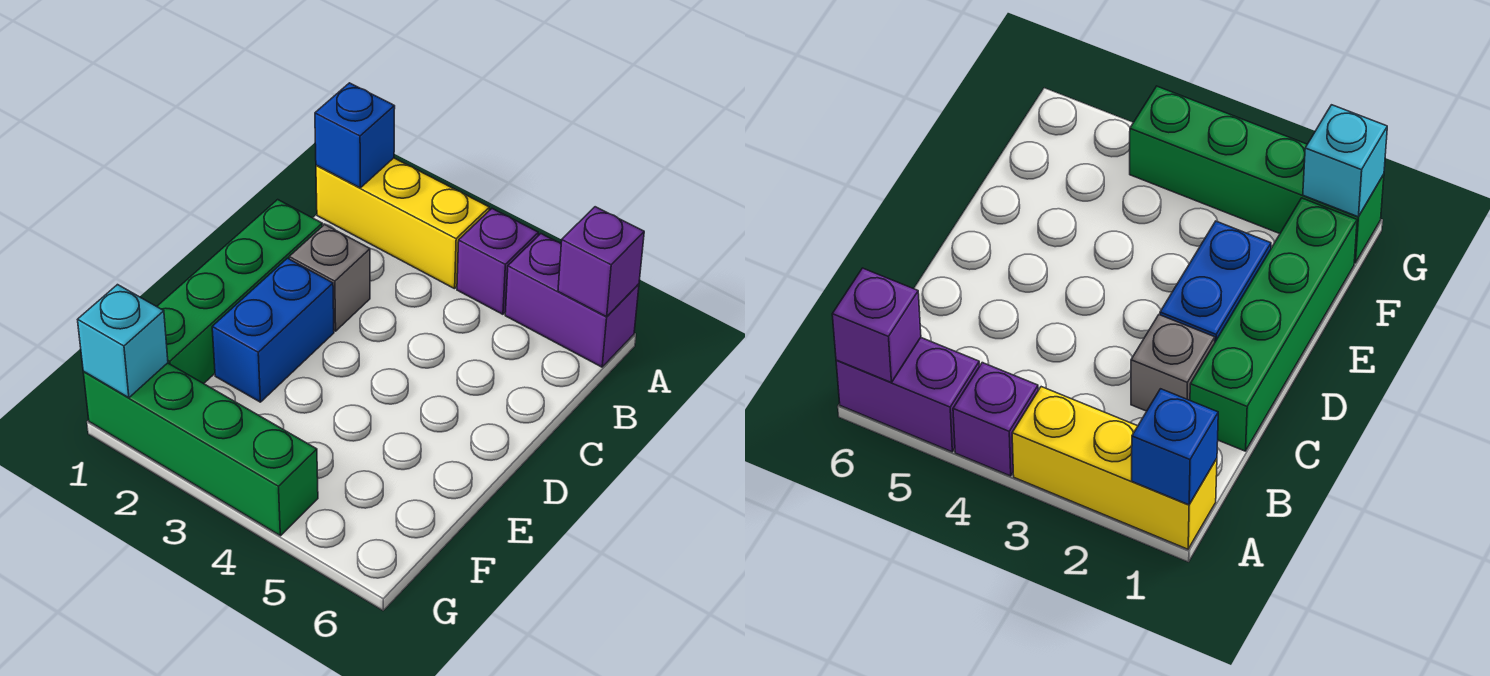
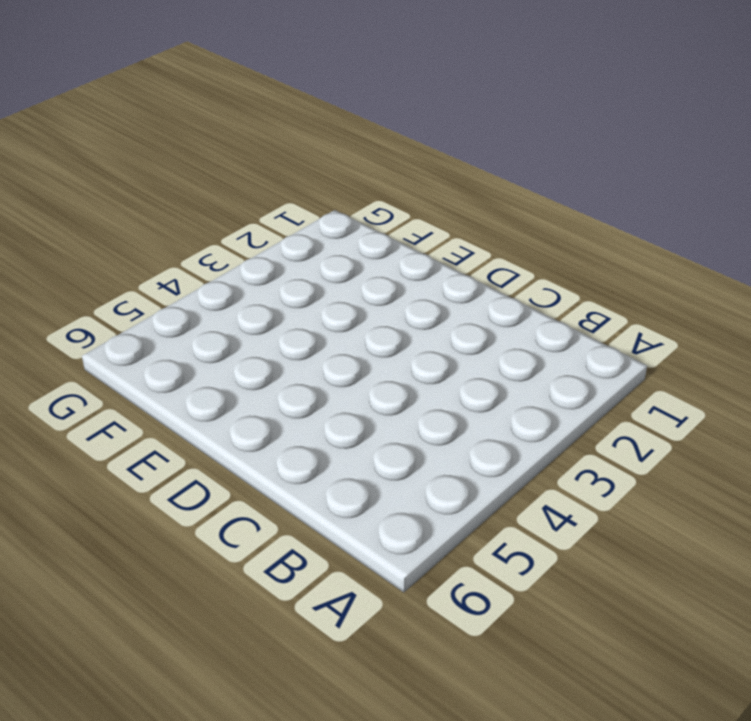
none -> yellow brick A1:A3 level 1
none -> purple brick A4 level 1

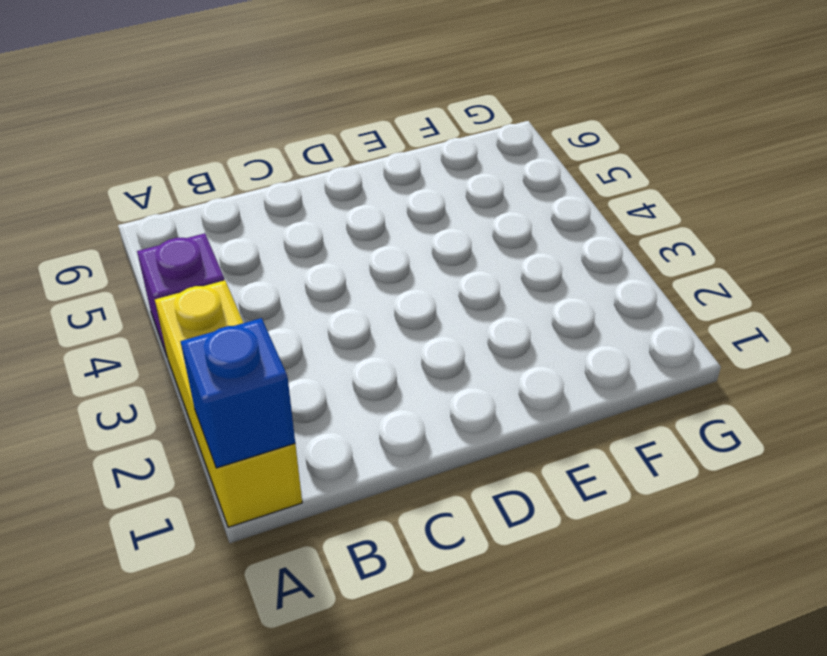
none -> purple brick A5:A6 level 1
none -> green brick C1:F1 level 1

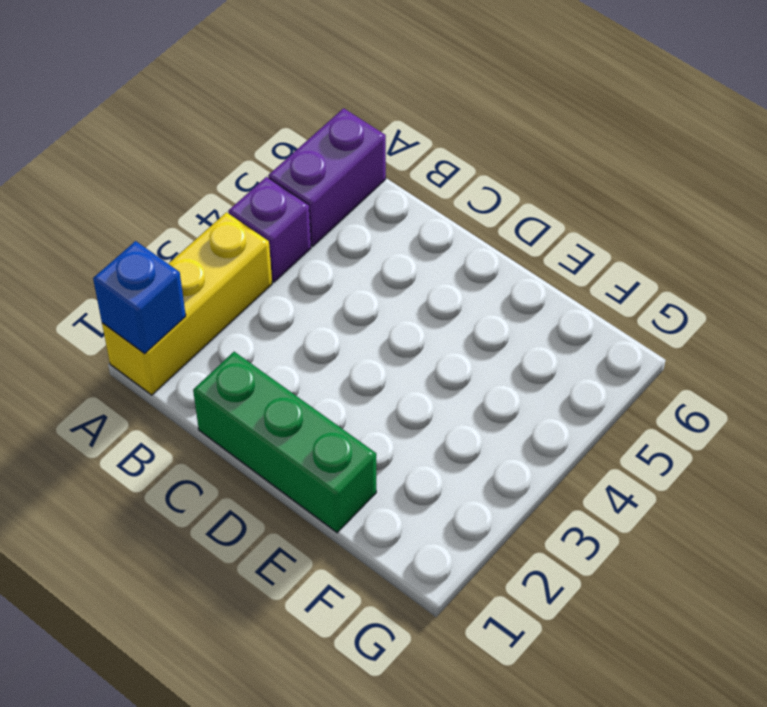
green brick C1:E1 level 1 -> green brick C1:F1 level 1
none -> grey brick C2 level 1
none -> blue brick D2:E2 level 1

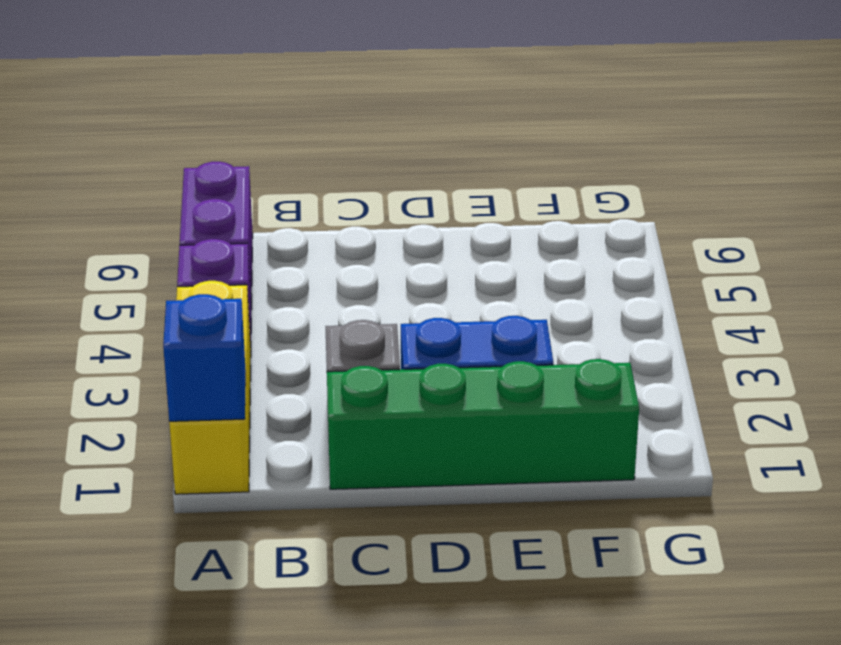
none -> green brick G1:G4 level 1
none -> purple brick A6 level 2

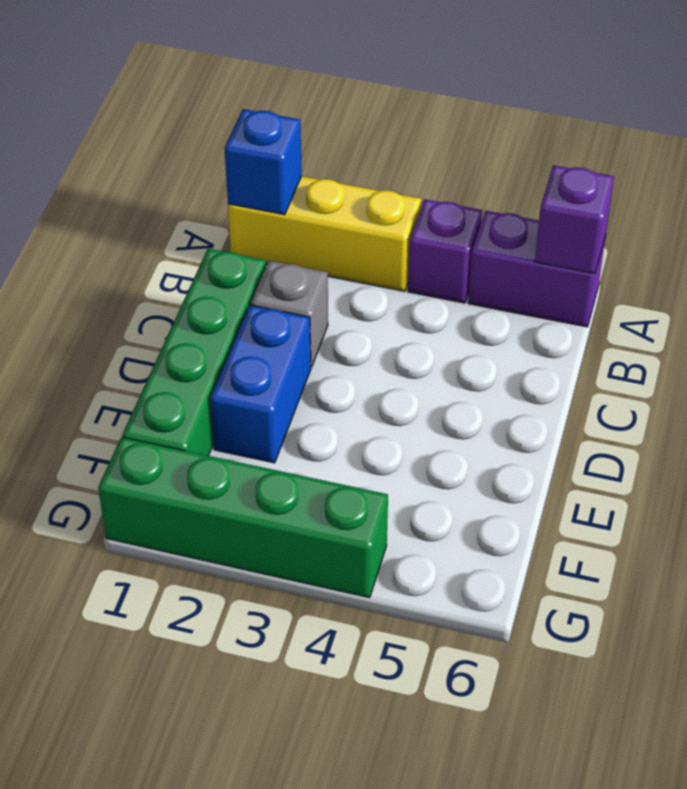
none -> cyan brick G1 level 2

